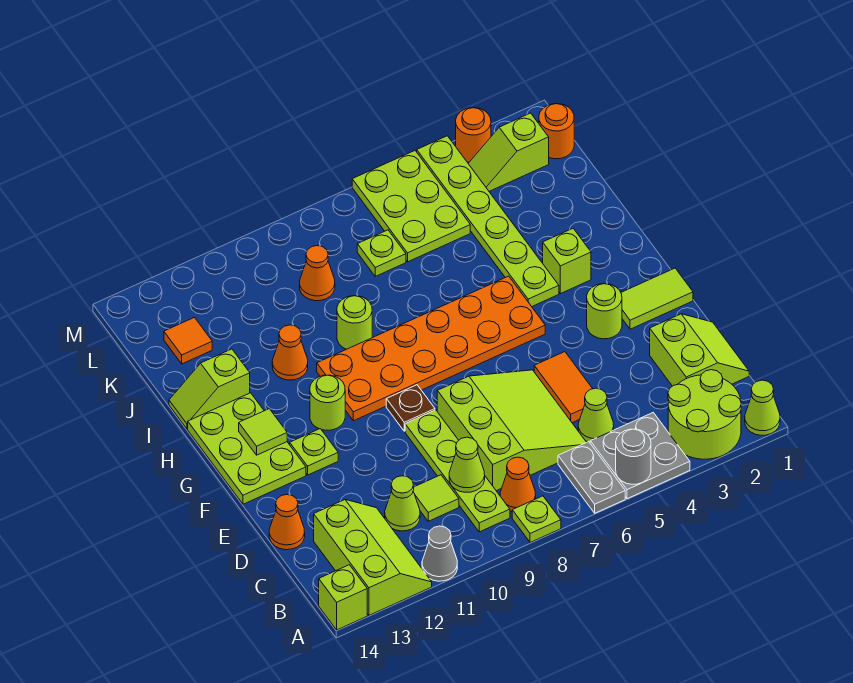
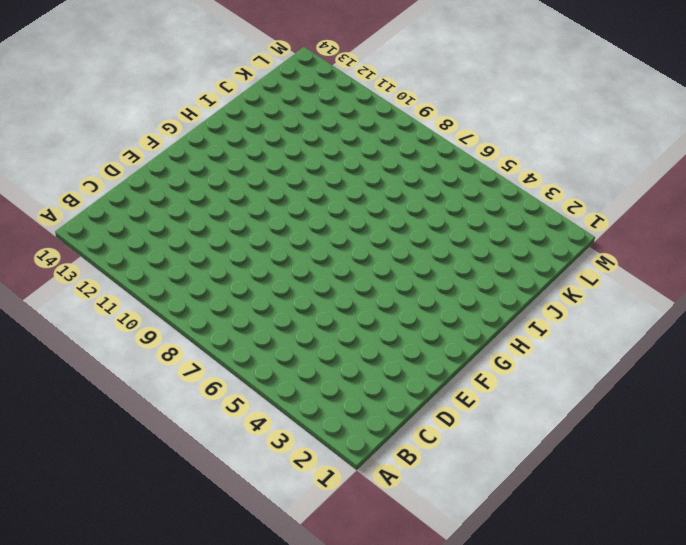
none -> lime cone A1 level 1
none -> lime round brick A2:B3 level 1
none -> grey plate A4:B5 level 1
none -> grey plate A6:B6 level 1

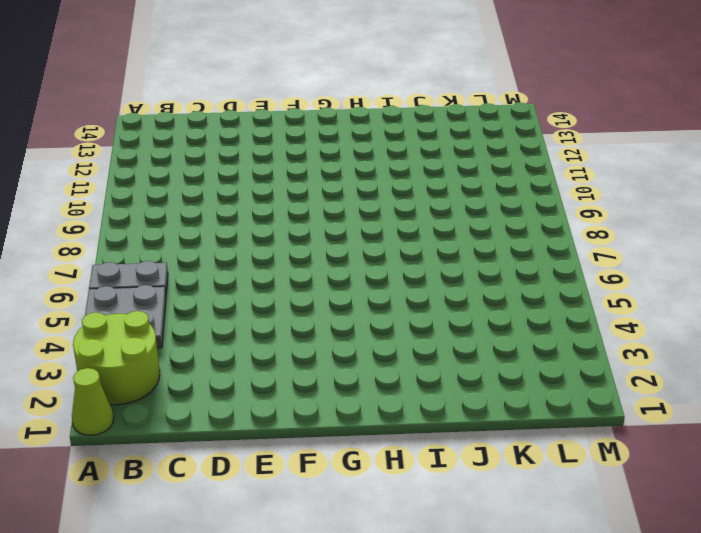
none -> lime plate A8 level 1
none -> grey cone A11 level 1
none -> lime slope A12:C13 level 1 top 13
none -> lime brick A14 level 1

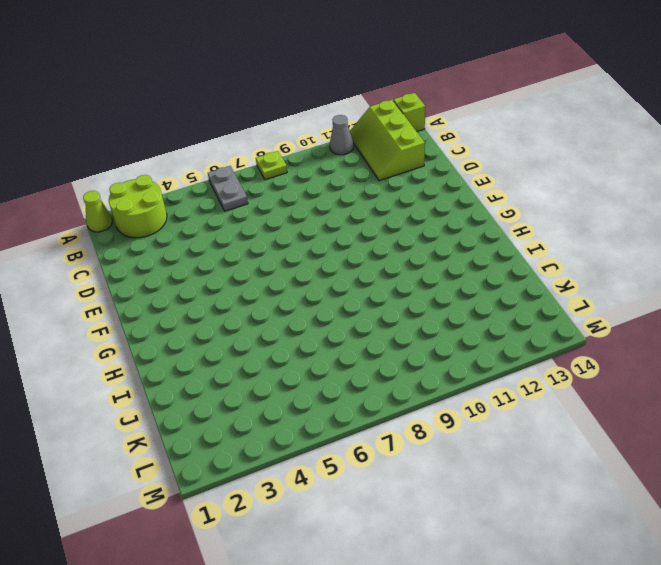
none -> grey plate A4:B5 level 1
none -> orange cone B8 level 1
none -> lime plate B9:E9 level 1
none -> lime slope C1:D2 level 1 top 2

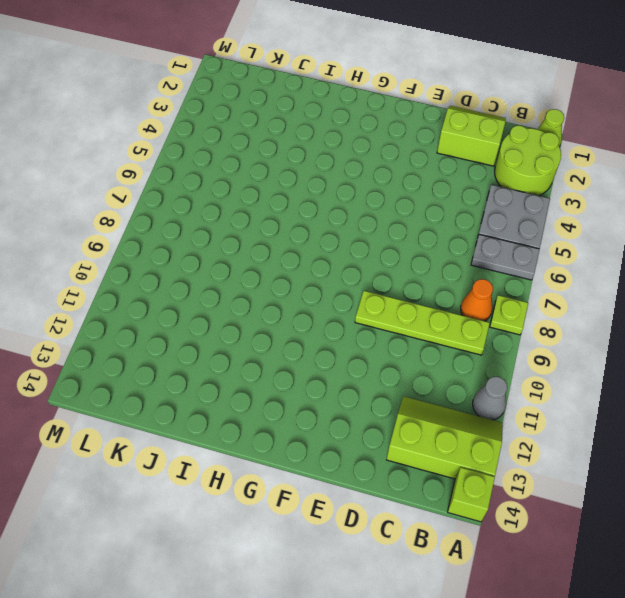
none -> lime cone C5 level 1
none -> lime slope C6:E8 level 1 top 8
none -> lime tile C10 level 1
none -> lime cone C11 level 1

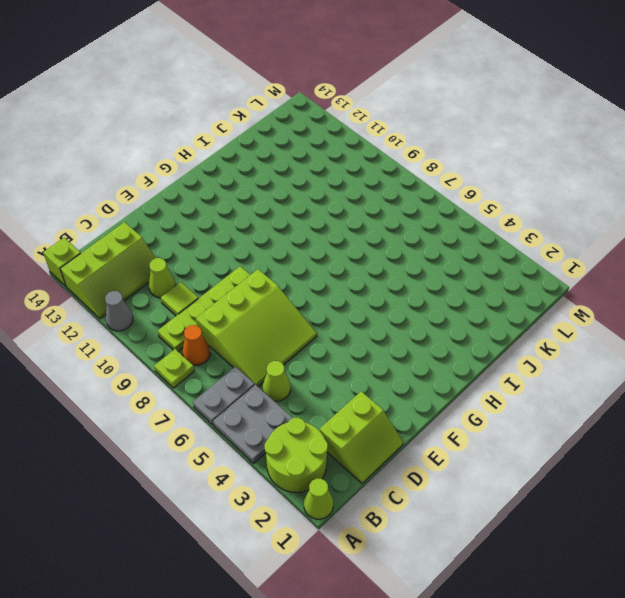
none -> orange tile D5:E5 level 1
none -> orange cone D14 level 1
none -> lime tile F1:F2 level 1
none -> lime round brick F3 level 1

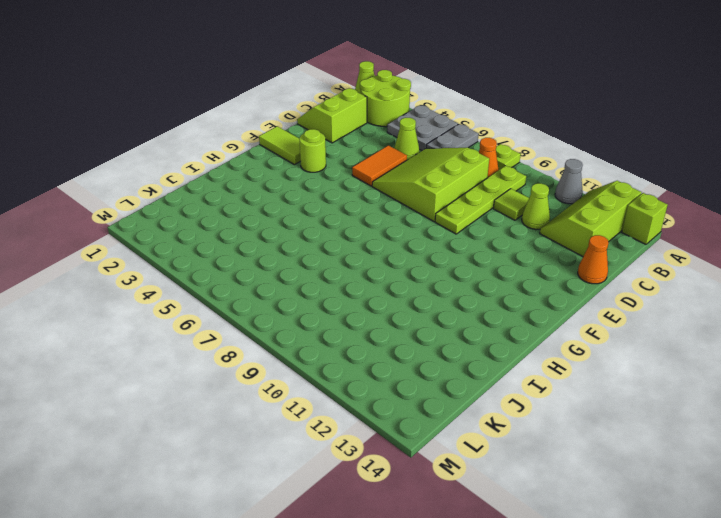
none -> brown plate F9 level 1
none -> lime plate F12 level 1
none -> lime plate F13:H14 level 1
none -> orange plate G5:H10 level 1

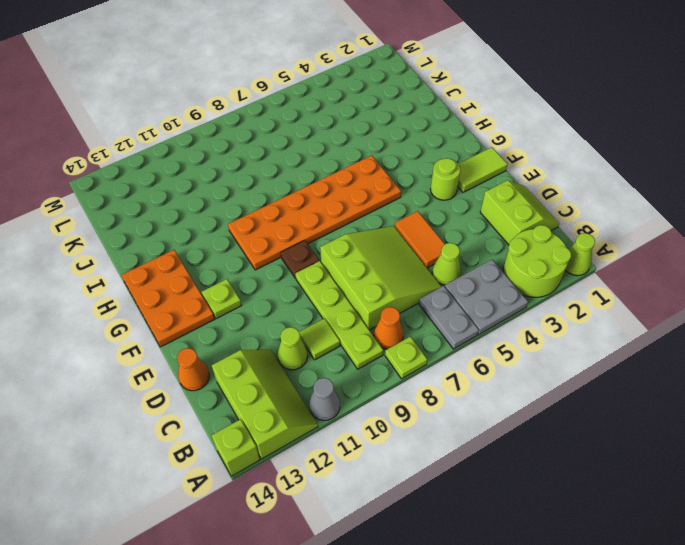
orange plate F13:H14 level 1 -> lime plate F13:H14 level 1
none -> lime round brick G11 level 1
none -> lime brick H3 level 1
none -> lime plate H4:M4 level 1
none -> lime round brick I9 level 1

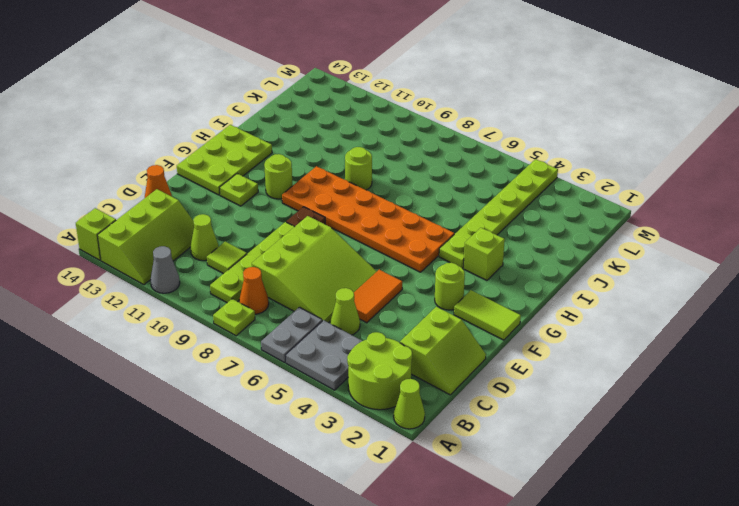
none -> orange cone I11 level 1
none -> lime slope I13:I14 level 1 top 13
none -> lime plate K5:M6 level 1
none -> lime plate K7 level 1

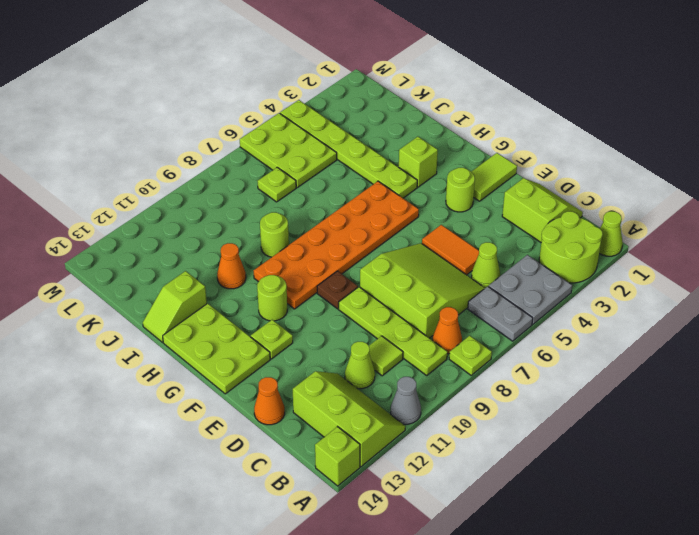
none -> orange cone K9 level 1
none -> orange tile K13 level 1
none -> orange round brick L1 level 1
none -> lime slope L2:L3 level 1 top 2

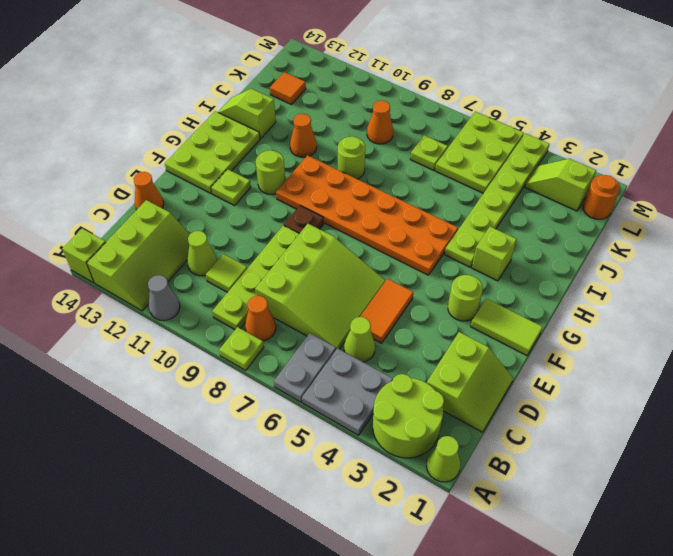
none -> orange round brick M3 level 1
none -> grey round brick A5 level 2
none -> lime cone C9 level 2
none -> lime tile G13 level 2

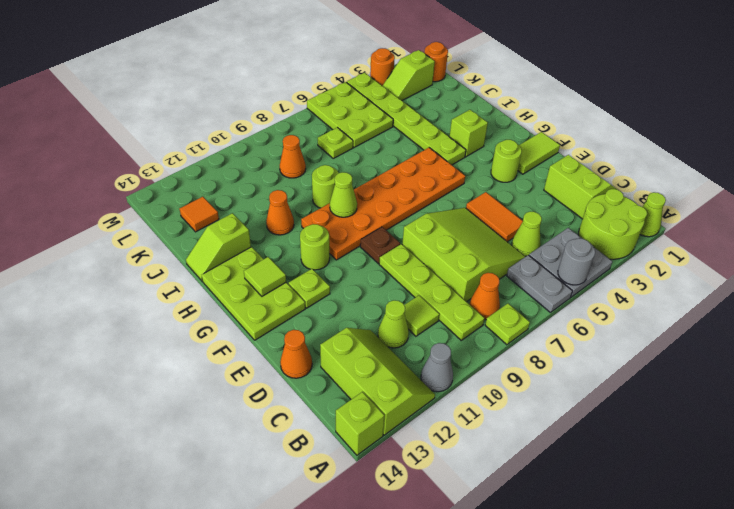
lime cone H9 level 2 -> lime cone C9 level 2

